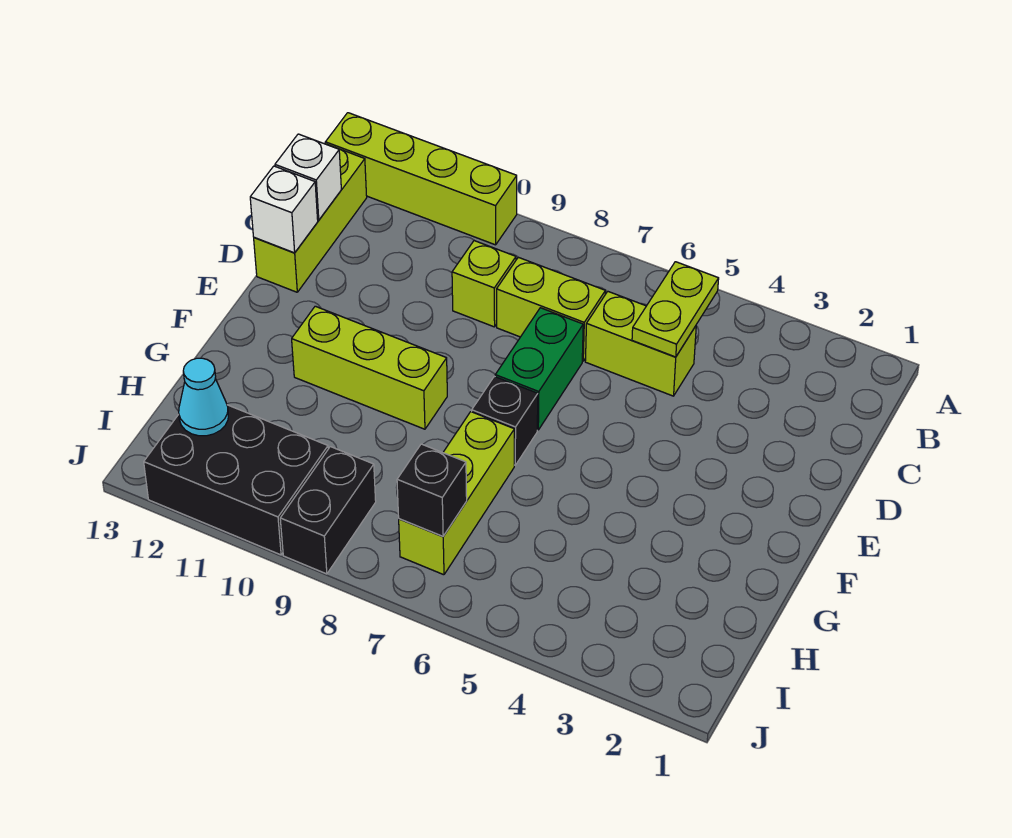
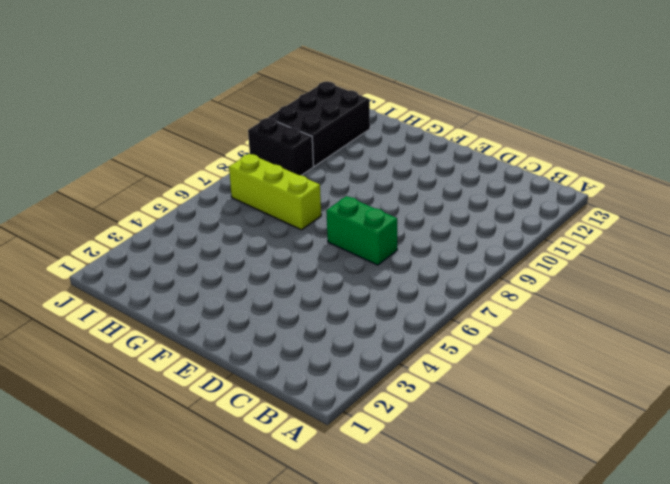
none -> lime brick A10:A13 level 1
none -> lime brick B13:D13 level 1
none -> lime brick C5:C6 level 1

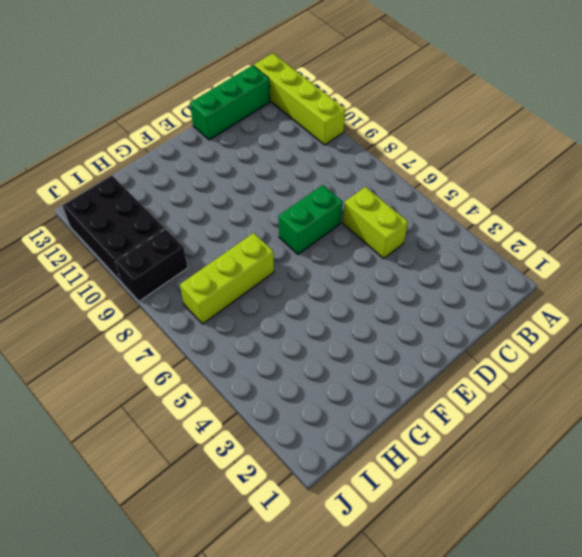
green brick B13:D13 level 1 -> lime brick B13:D13 level 1
none -> lime brick C7:C8 level 1
none -> lime brick C9 level 1
none -> black brick F7 level 1

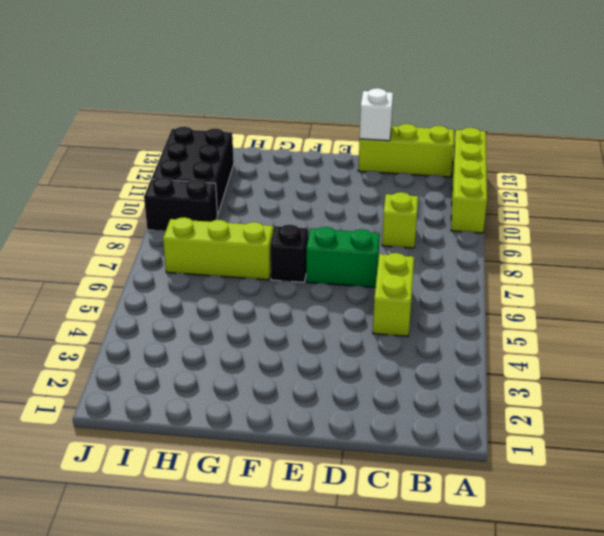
none -> lime brick C7:C8 level 1
none -> lime brick F9:F11 level 1
none -> lime plate B5:C5 level 2

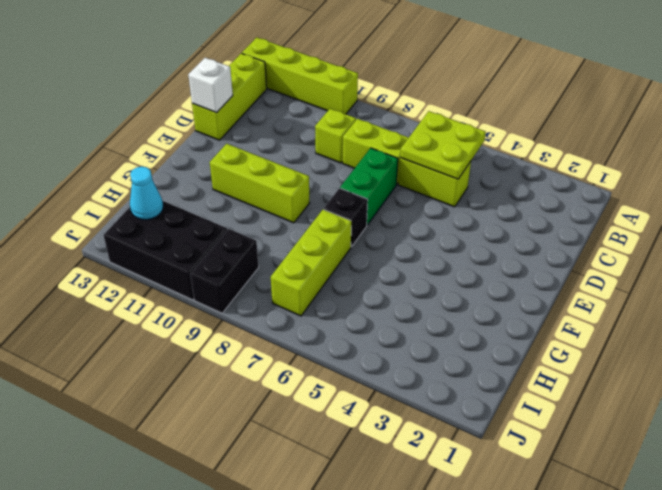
lime plate B5:C6 level 2 -> lime plate B5:C5 level 2
none -> white brick C13 level 2
none -> black brick I7 level 2

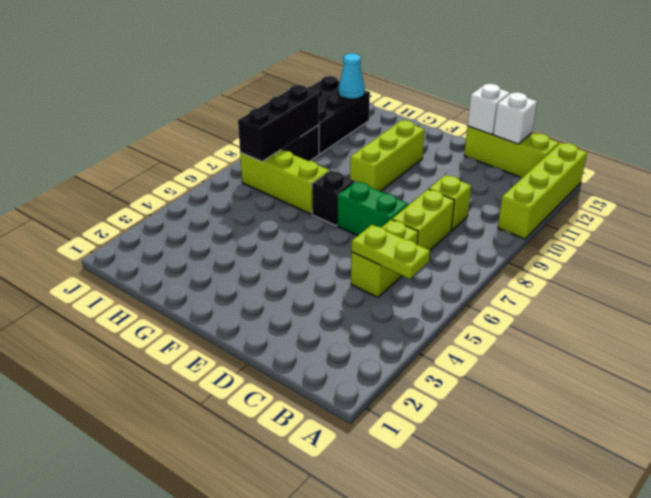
black brick I7:I9 level 2 -> black brick I7 level 2

